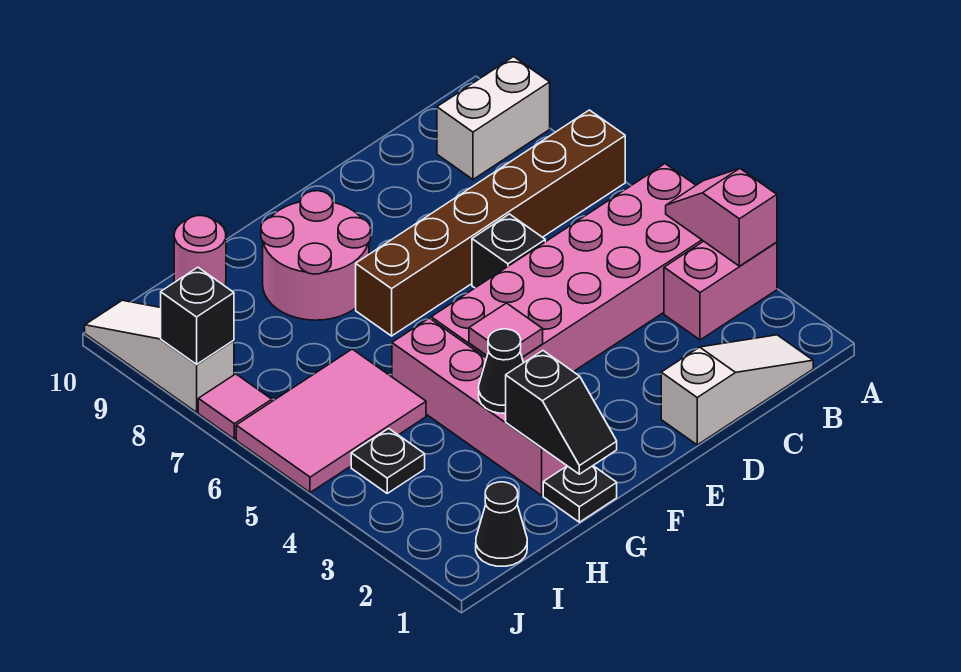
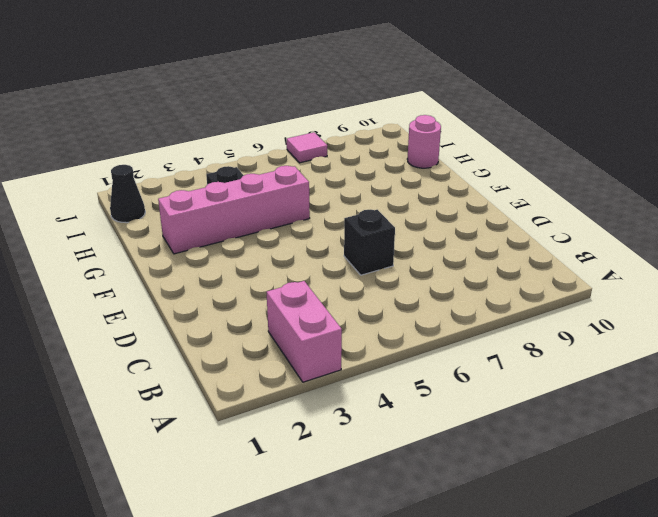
none -> pink brick A4:F5 level 1
none -> brown brick A7:F7 level 1
none -> white brick A9:B9 level 1

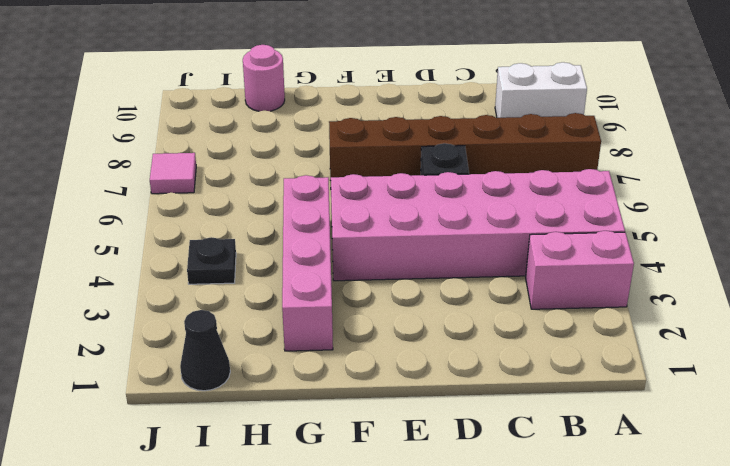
none -> white slope B1:D1 level 1 top D
none -> pink round brick F8:G9 level 1
none -> black plate G1 level 1

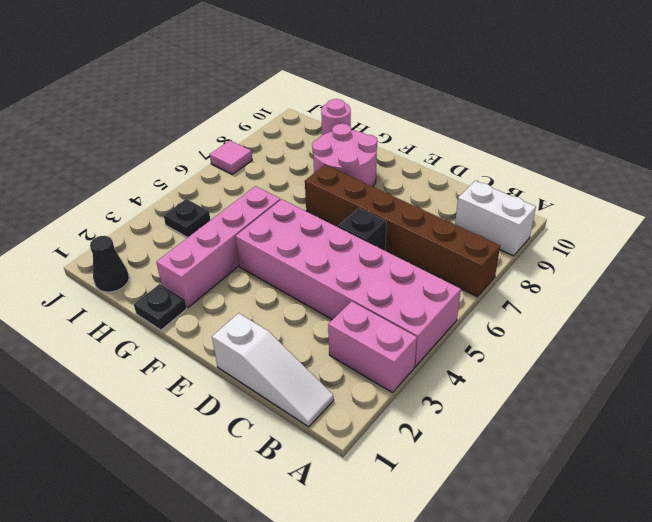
none -> pink tile H5:J6 level 1
none -> white slope J8:J10 level 1 top 8
none -> pink slope A3:A4 level 2 top 3

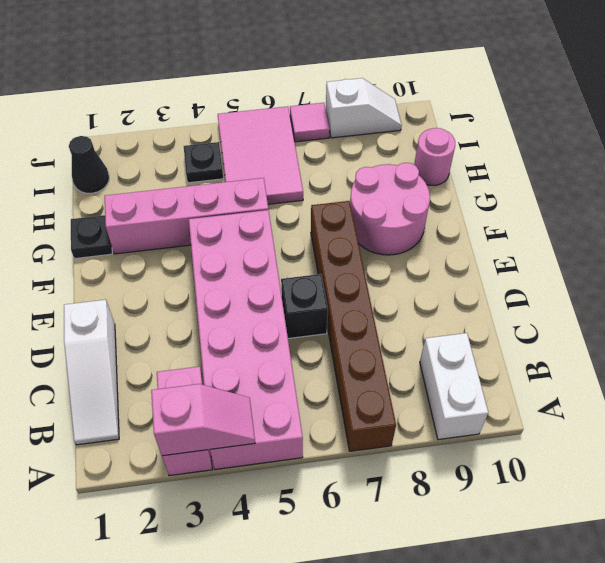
white slope J8:J9 level 1 top 8 -> white slope J8:J10 level 1 top 8
none -> pink tile F4 level 2
none -> black slope G1:G2 level 2 top 2
none -> black cone G3 level 2

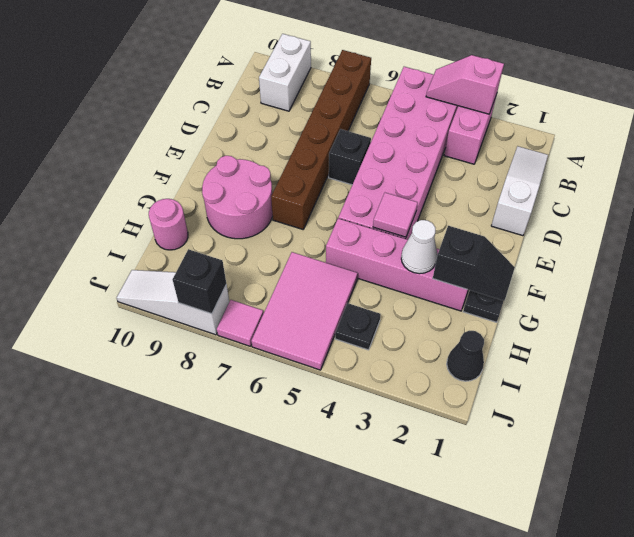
white cone G3 level 2 -> black cone G3 level 2

